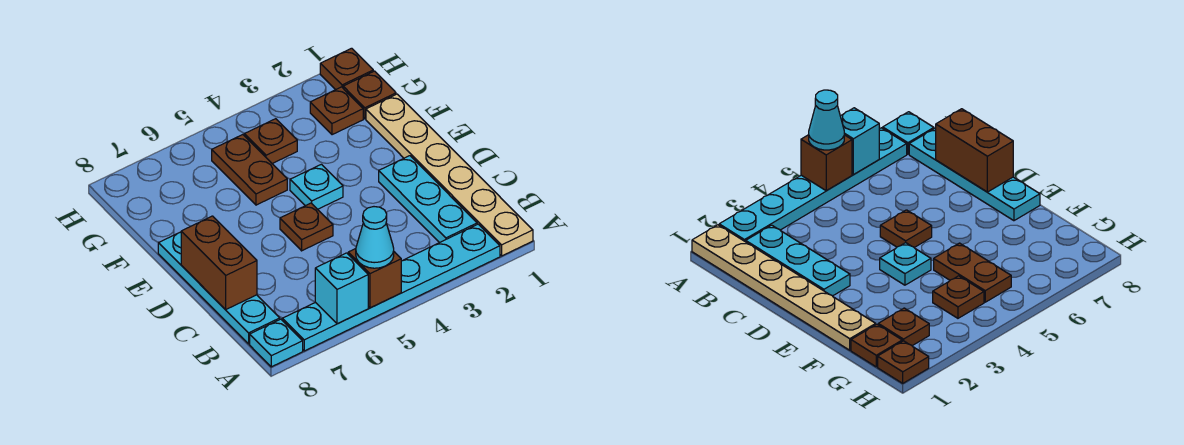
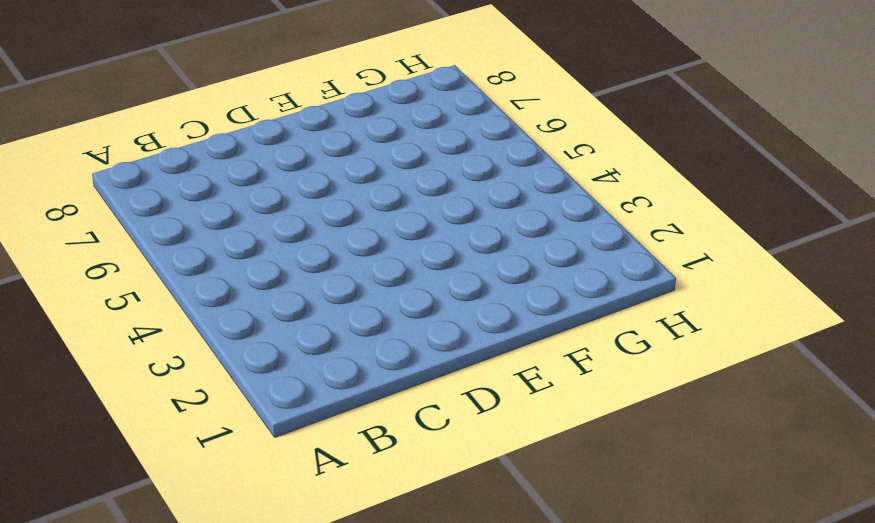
none -> tan plate A1:F1 level 1
none -> cyan plate A2:A7 level 1
none -> cyan plate A8 level 1

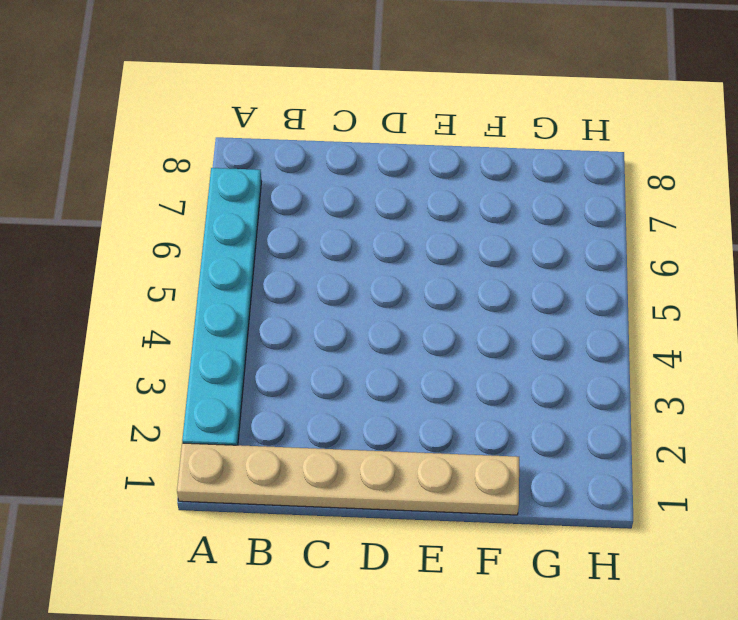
none -> cyan plate A8 level 1
none -> cyan plate B2:D2 level 1
none -> cyan plate B8:E8 level 1

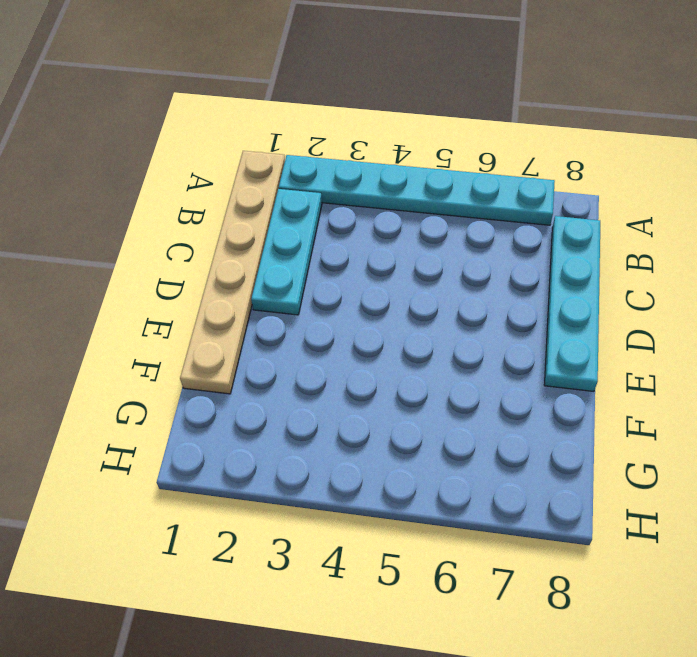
none -> cyan plate A8 level 1
none -> brown plate D5 level 1
none -> cyan plate E4 level 1

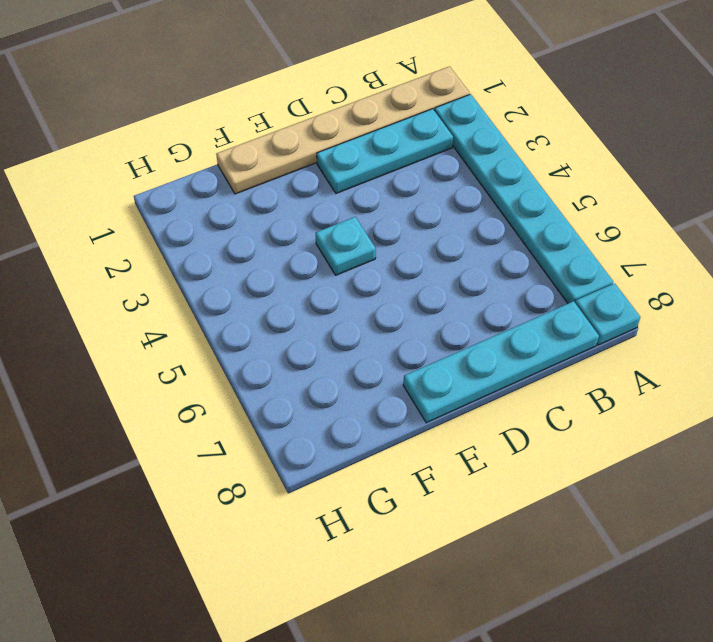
none -> brown plate D5 level 1
none -> brown plate F5:G5 level 1
none -> brown plate G1 level 1

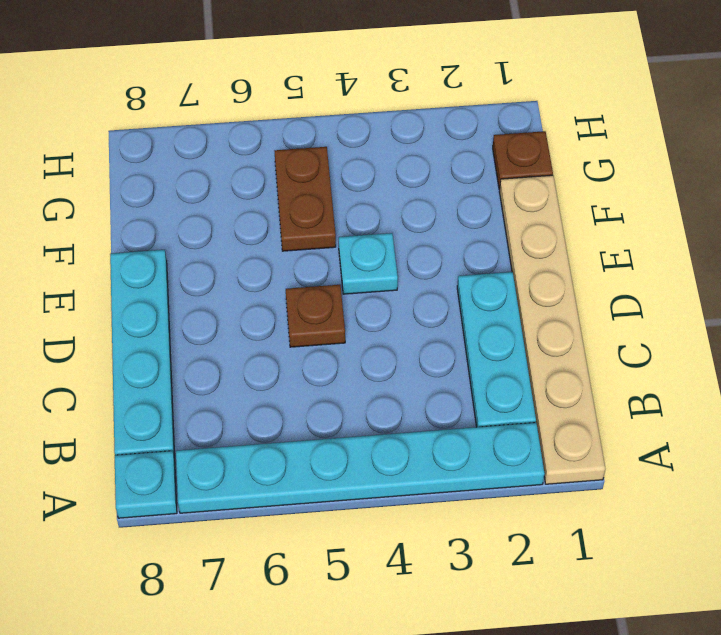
none -> brown plate G2 level 1
none -> brown plate G4 level 1
none -> brown plate H1 level 1

